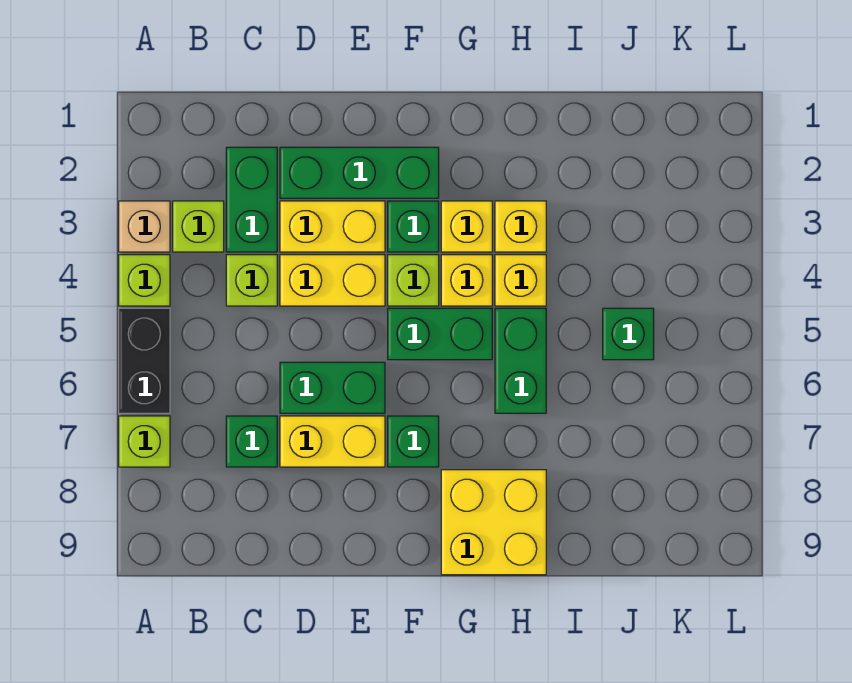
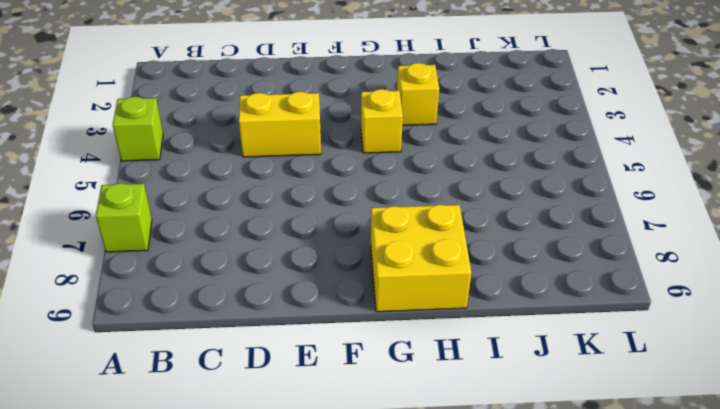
none -> tan brick A3 level 1
none -> black brick A5:A6 level 1
none -> lime brick B3 level 1

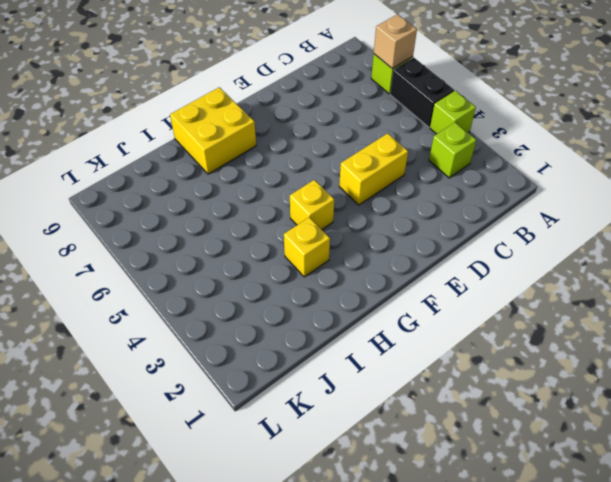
tan brick A7 level 2 -> tan brick A3 level 1
none -> green brick C2:C3 level 1
none -> lime brick C4 level 1
none -> green brick C7 level 1

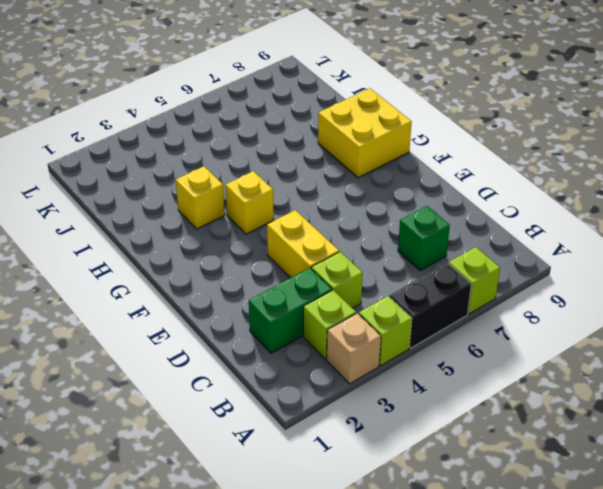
none -> green brick D2:F2 level 1
none -> yellow brick D3:E3 level 1
none -> green brick D6:E6 level 1

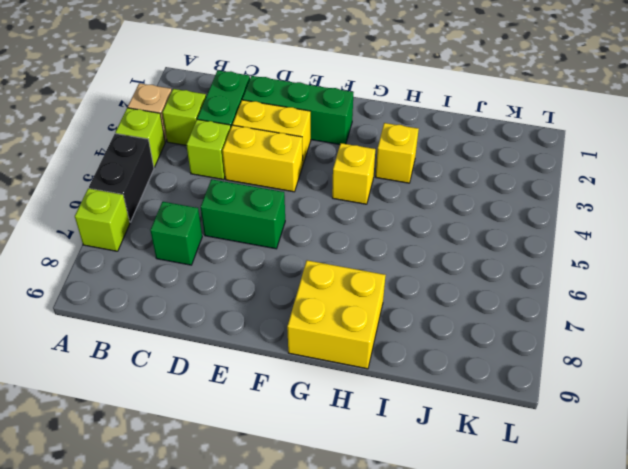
none -> yellow brick D7:E7 level 1
none -> green brick F3 level 1
none -> lime brick F4 level 1

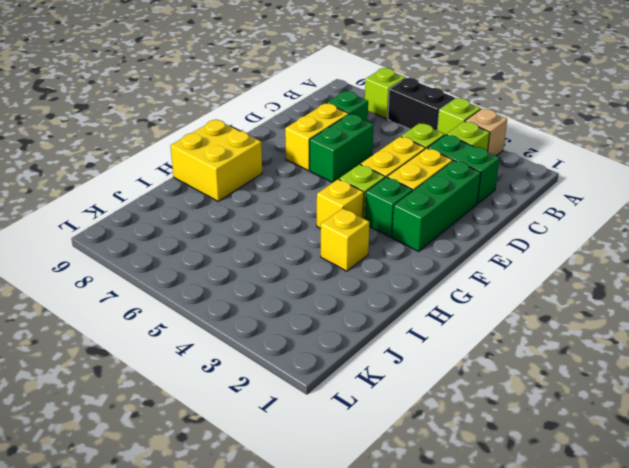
none -> green brick F5:G5 level 1
none -> green brick F7 level 1
none -> yellow brick G3 level 1

